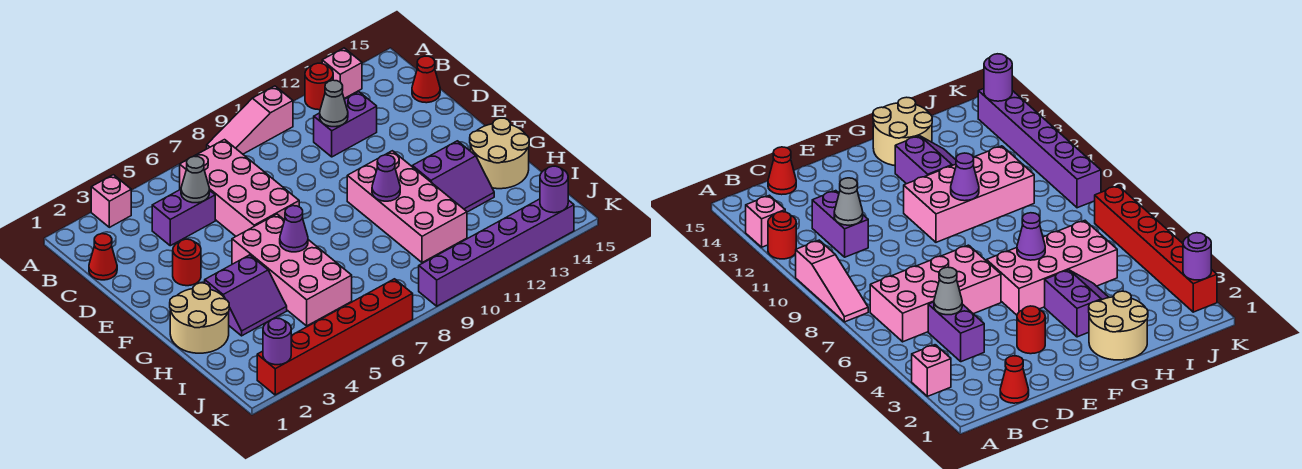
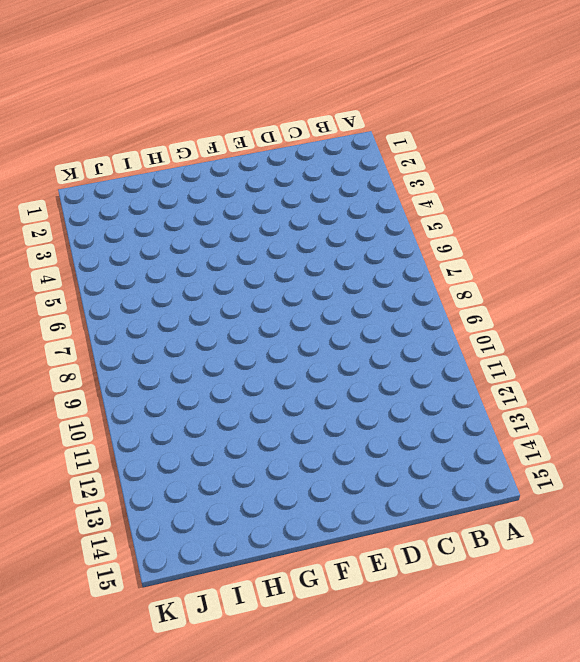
none -> pink brick A3 level 1
none -> pink slope A8:A10 level 1 top 10
none -> red round brick A12 level 1

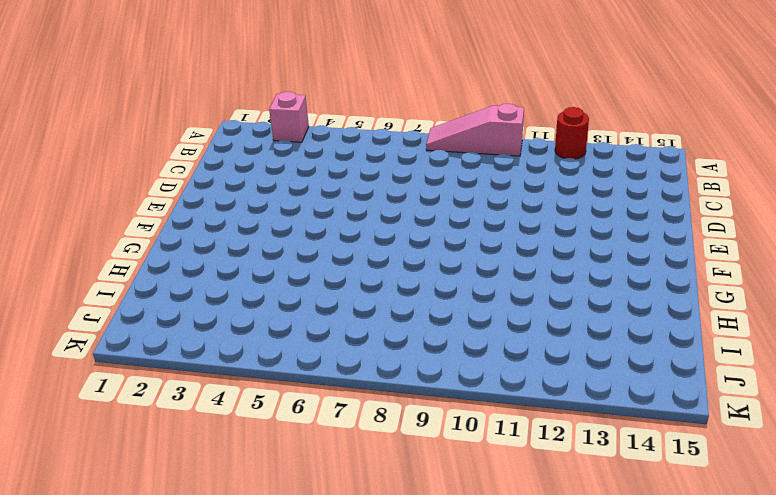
none -> pink brick A13 level 1
none -> pink brick B6:E7 level 1
none -> red cone C1 level 1

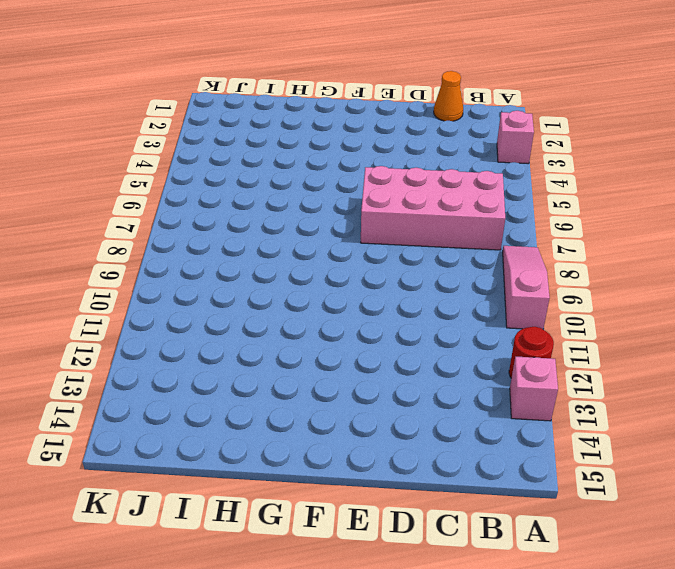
orange cone C1 level 1 -> red cone C1 level 1
none -> purple brick C4:C5 level 1
none -> purple brick C11:C12 level 1
none -> red cone C15 level 1

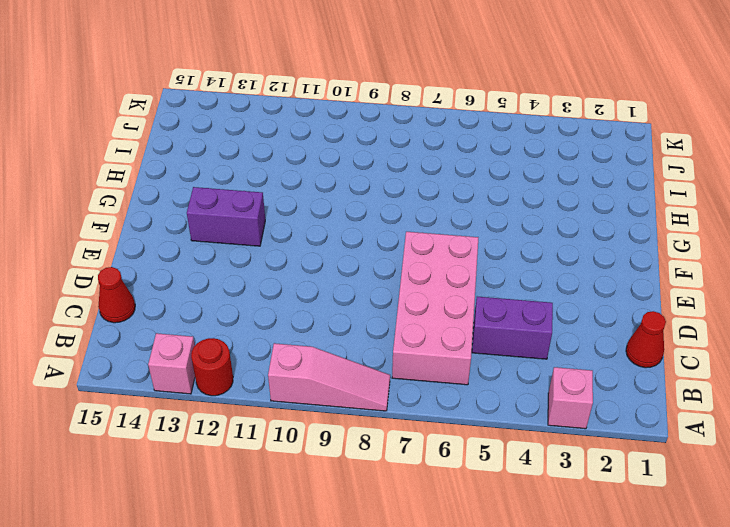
purple brick F12:F13 level 1 -> purple brick C11:C12 level 1
none -> red round brick E3 level 1
none -> pink brick F5:I6 level 1
none -> pink brick F10:I11 level 1

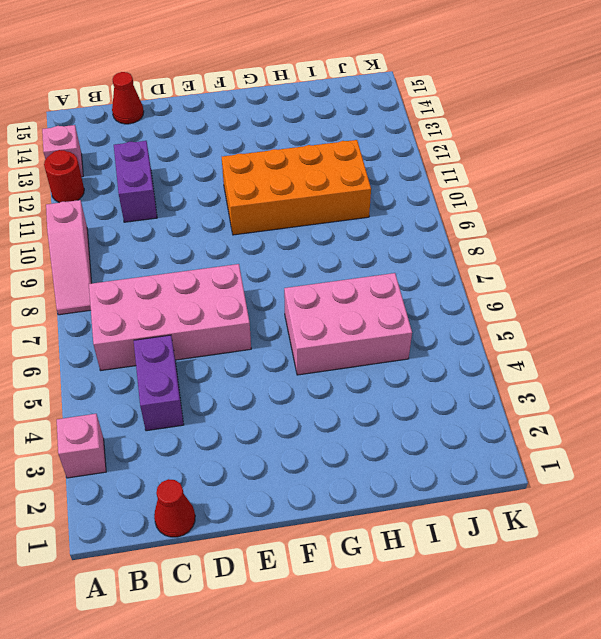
orange brick F10:I11 level 1 -> pink brick F10:I11 level 1
pink brick G5:I6 level 1 -> pink brick F5:I6 level 1
none -> red round brick E3 level 1
none -> tan round brick G1:H2 level 1
none -> purple slope G3:H4 level 1 top G

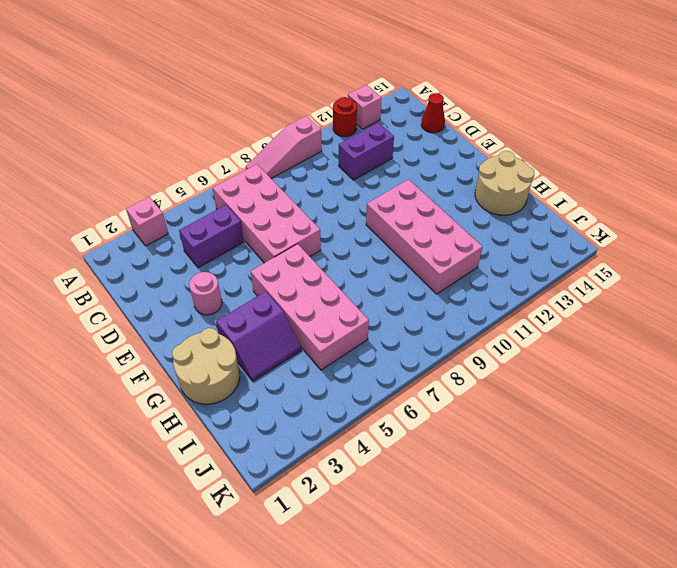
pink round brick E3 level 1 -> red round brick E3 level 1
none -> red cone C1 level 1
none -> purple slope G12:H13 level 1 top G
none -> red brick K2:K7 level 1

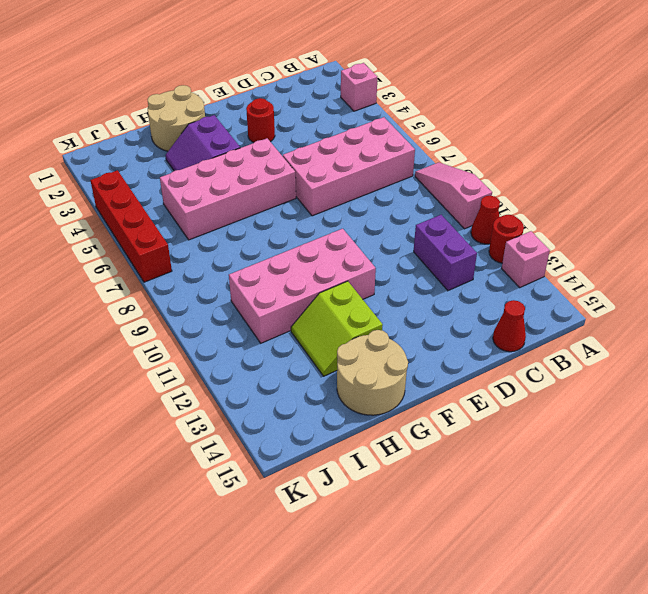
red cone A11 level 1 -> red cone C1 level 1
lime slope G12:H13 level 1 top G -> purple slope G12:H13 level 1 top G
red brick K4:K7 level 1 -> red brick K2:K7 level 1
none -> purple brick C4:C5 level 1
none -> purple brick K9:K14 level 1
none -> grey cone C5 level 2

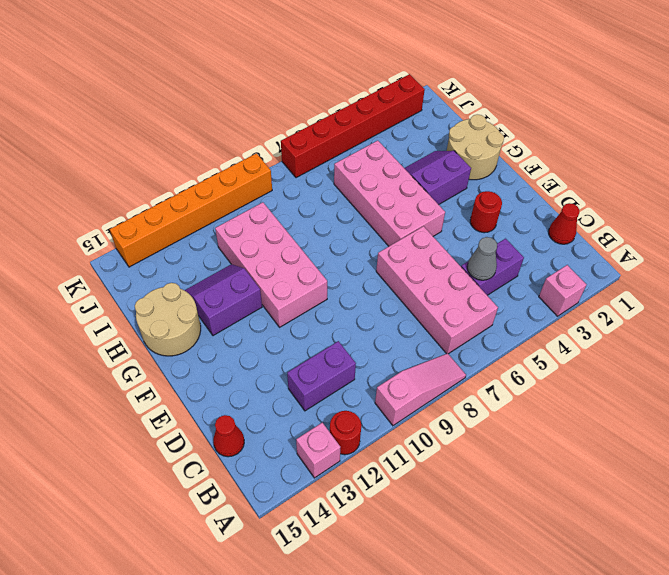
orange brick K9:K14 level 1 -> purple brick K9:K14 level 1
none -> grey cone C11 level 2
none -> purple cone G6 level 2
none -> purple cone G10 level 2

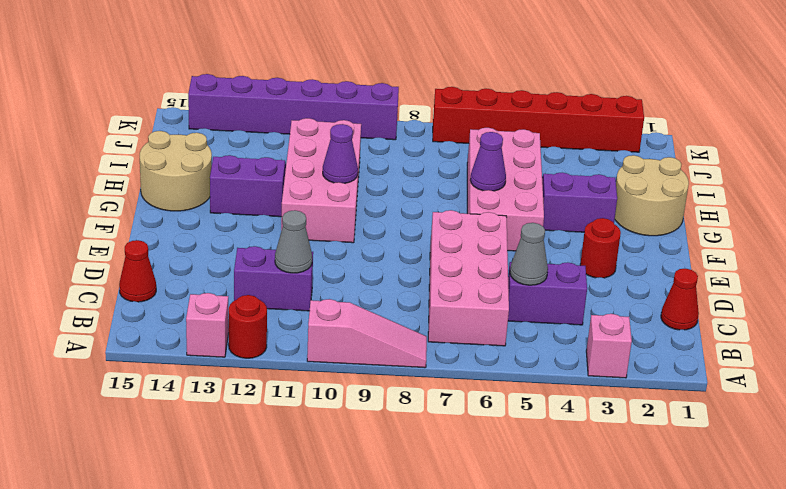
none -> purple round brick K2 level 2
none -> purple round brick K14 level 2

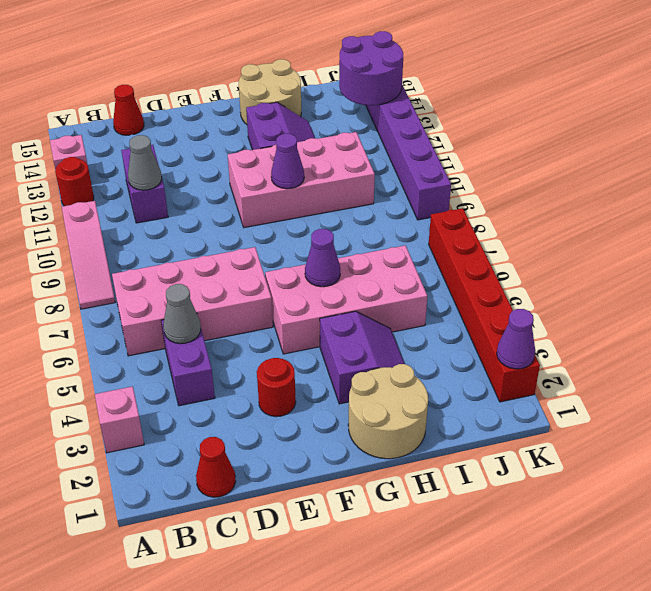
purple round brick J13:K14 level 2 -> purple round brick K14 level 2
purple cone K2 level 2 -> purple round brick K2 level 2

